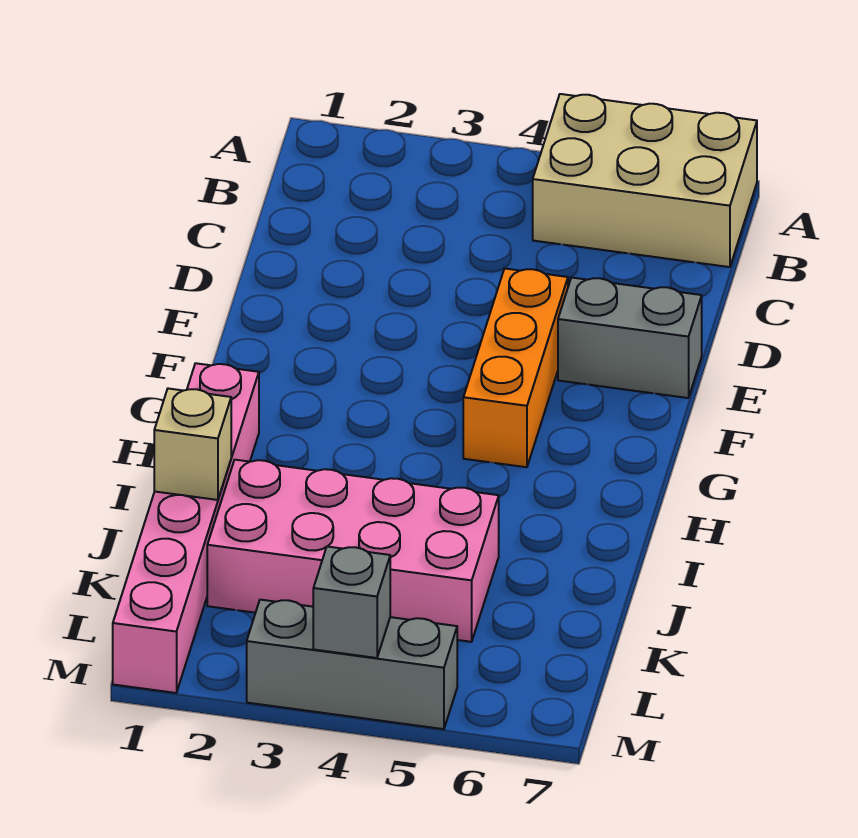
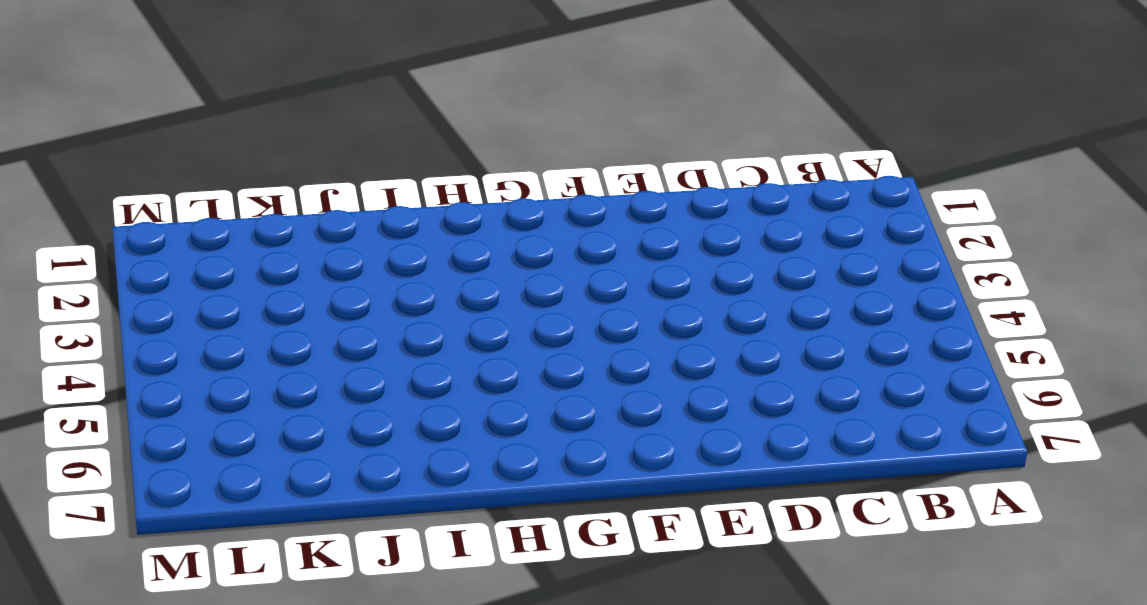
none -> tan brick A5:B7 level 1
none -> orange brick E5:G5 level 1

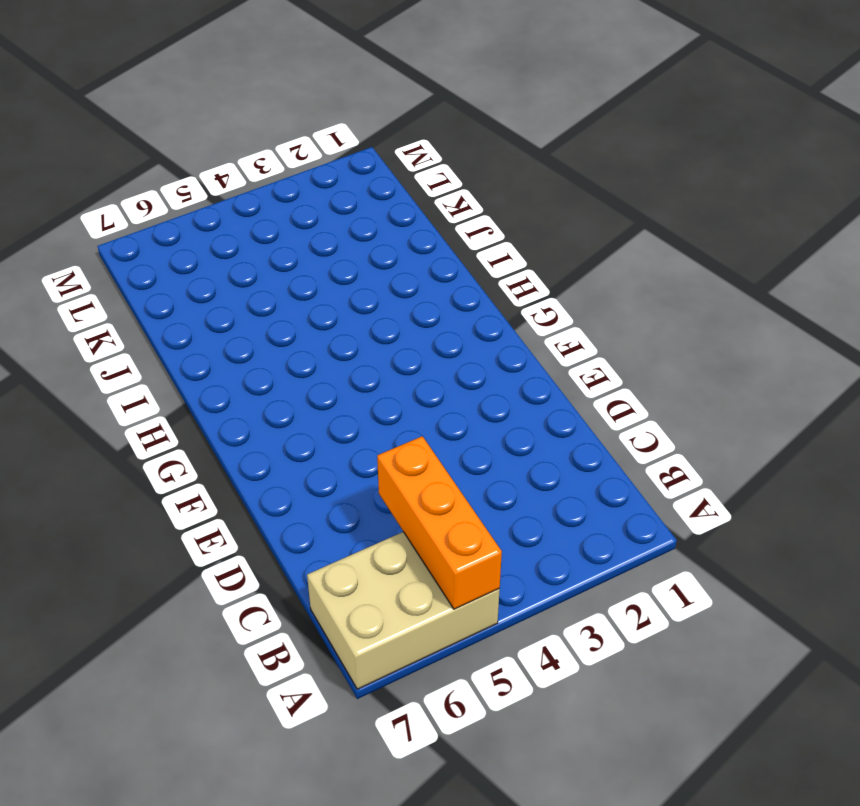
orange brick A5:C5 level 2 -> orange brick E5:G5 level 1
none -> grey brick E6:E7 level 1
none -> pink brick H1:M1 level 1

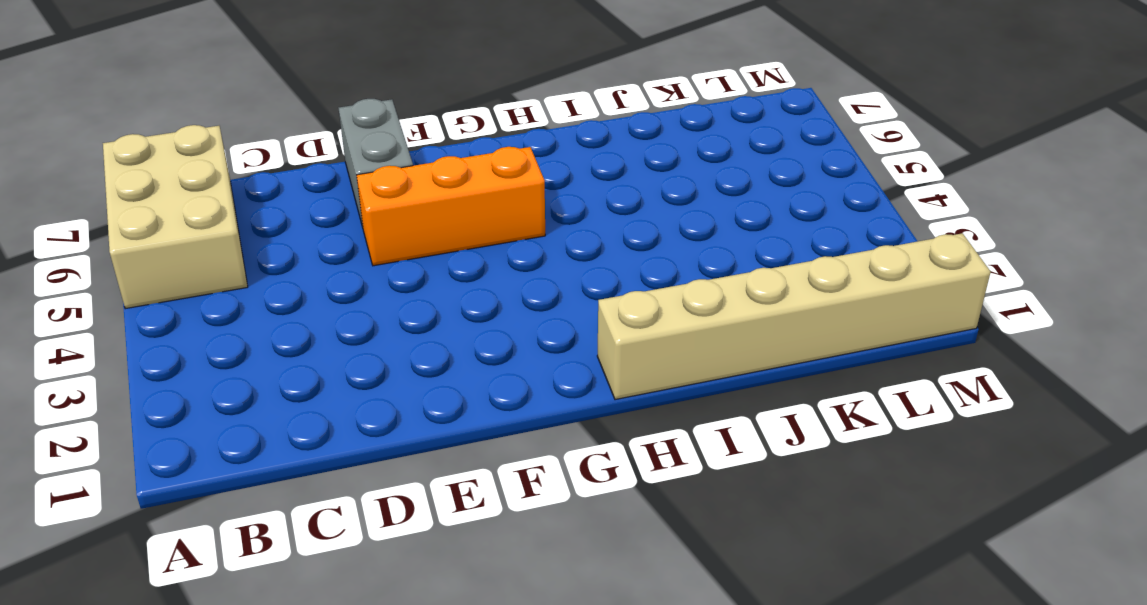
tan brick H1:M1 level 1 -> pink brick H1:M1 level 1
none -> pink brick J2:K5 level 1
none -> grey brick M3:M5 level 1

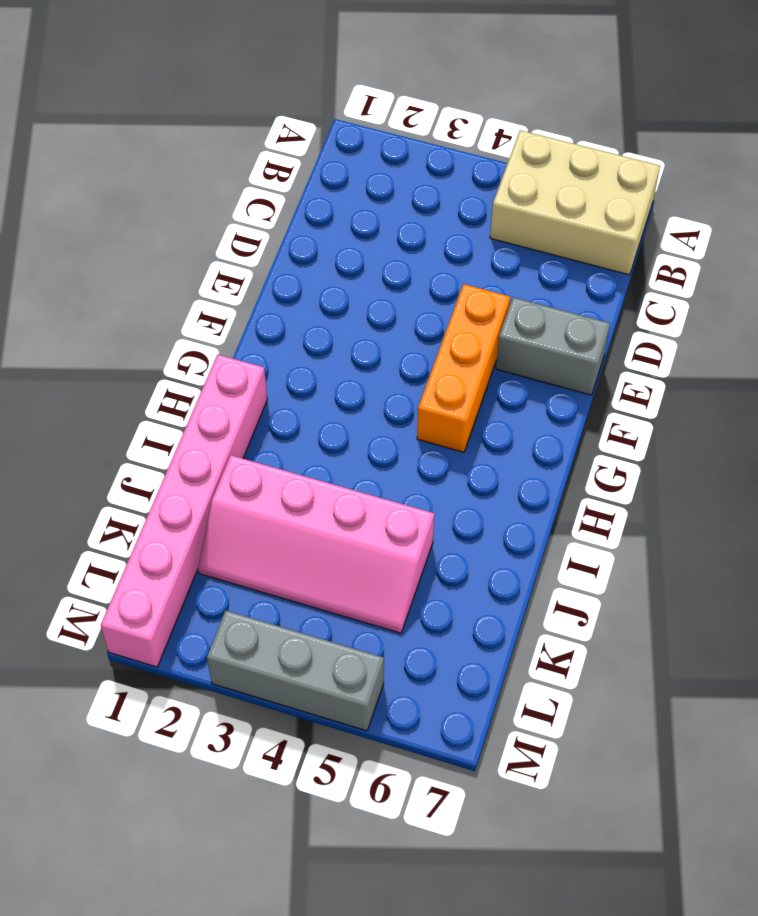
pink slope J2:K5 level 1 top J -> pink brick J2:K5 level 1
none -> tan brick J1 level 2
none -> grey brick M4 level 2

